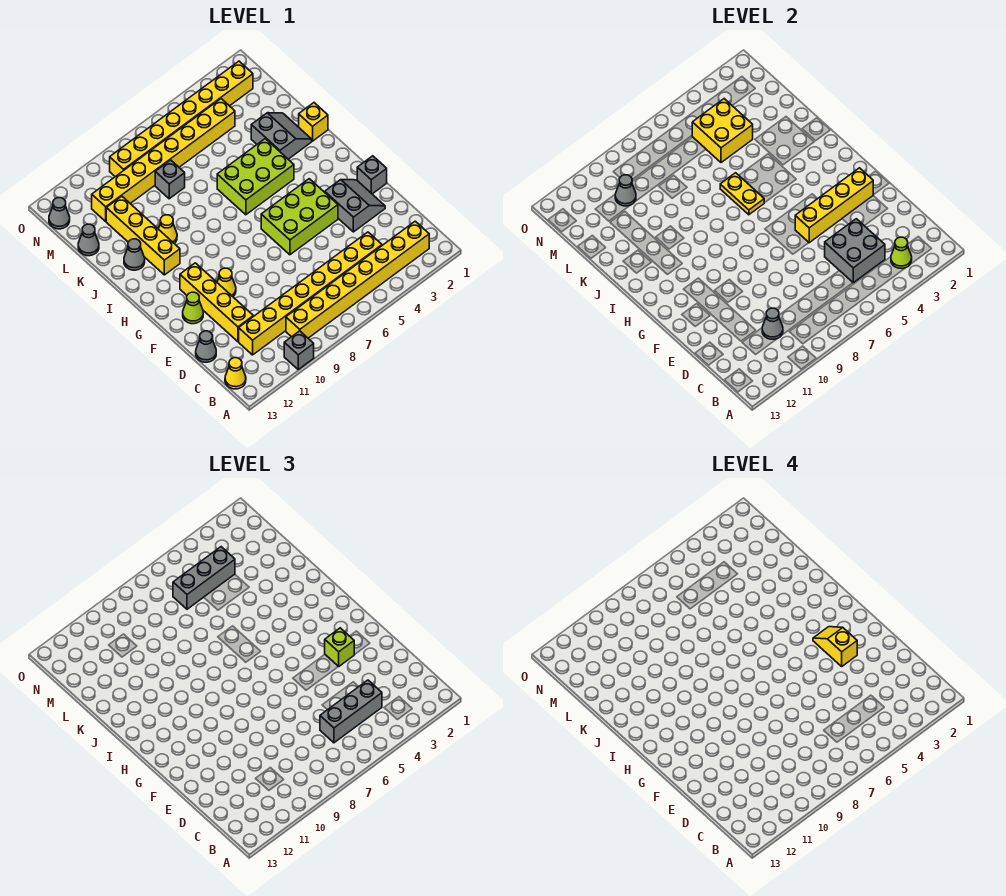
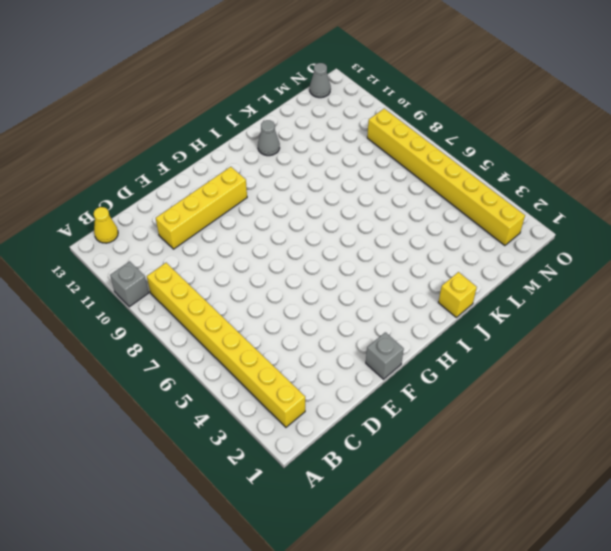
none -> yellow brick C4:C11 level 1
none -> grey cone D13 level 1
none -> grey slope E2:F3 level 1 top 3
none -> lime brick F4:G6 level 1

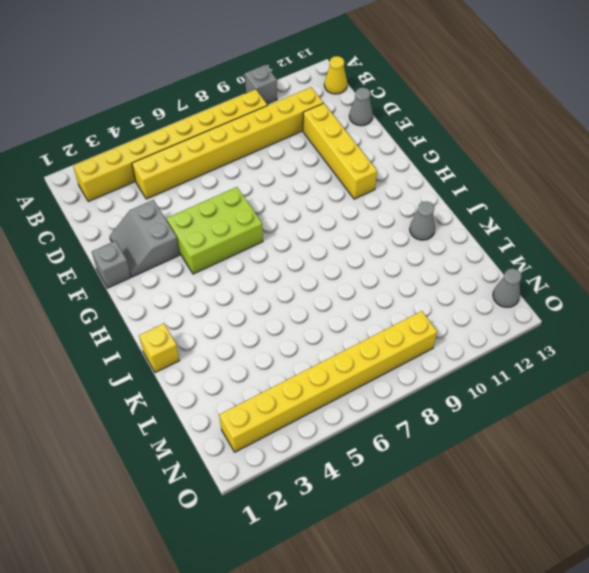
none -> yellow cone F10 level 1
none -> lime cone F12 level 1
none -> lime brick I4:J6 level 1
none -> yellow brick I11:L11 level 1

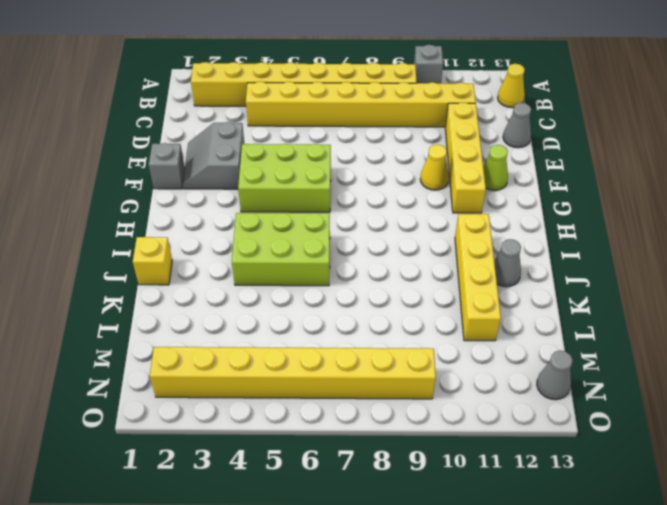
none -> grey slope J2:K3 level 1 top 3
none -> yellow cone J10 level 1
none -> grey brick L8 level 1
none -> grey cone L13 level 1

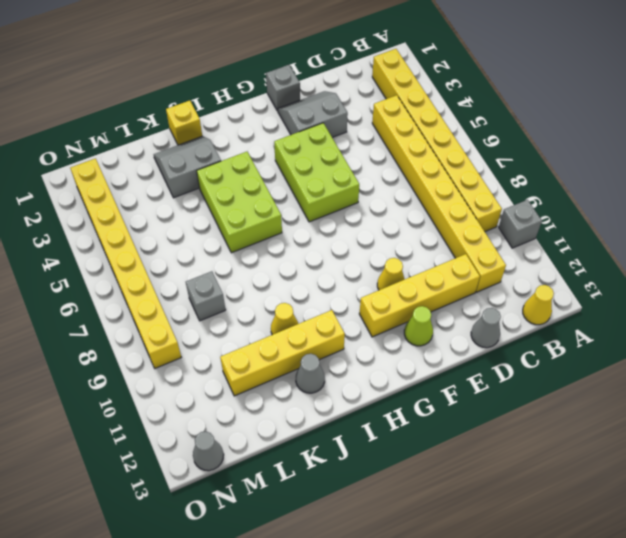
none -> grey cone L13 level 1
none -> yellow brick M4:M11 level 1
none -> lime cone B3 level 2
none -> grey brick C4:D5 level 2

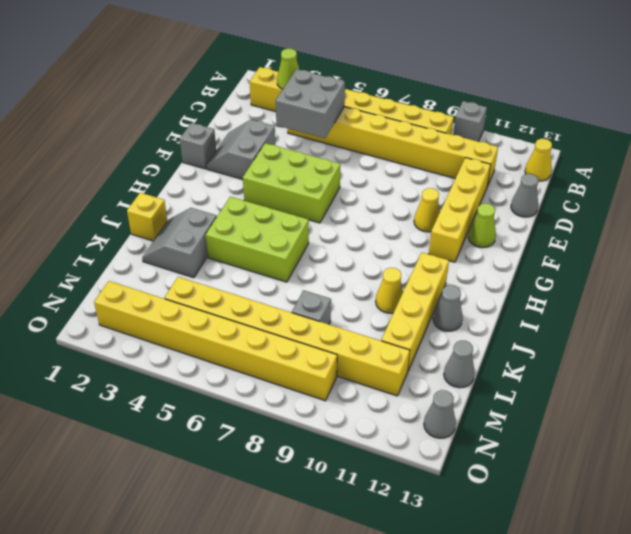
none -> grey cone C10 level 2
none -> yellow brick F2:F5 level 2
none -> yellow plate I6:J6 level 2
none -> yellow brick L4:M5 level 2

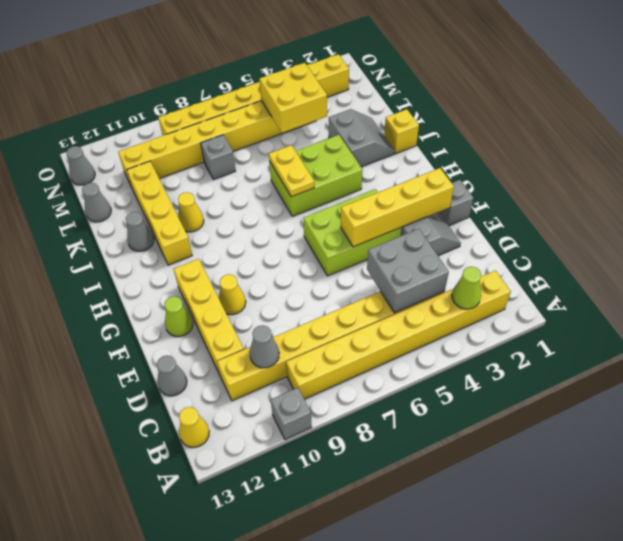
none -> grey cone M10 level 2
none -> grey brick C4:C6 level 3
none -> lime brick F3 level 3
none -> grey brick M4:M6 level 3

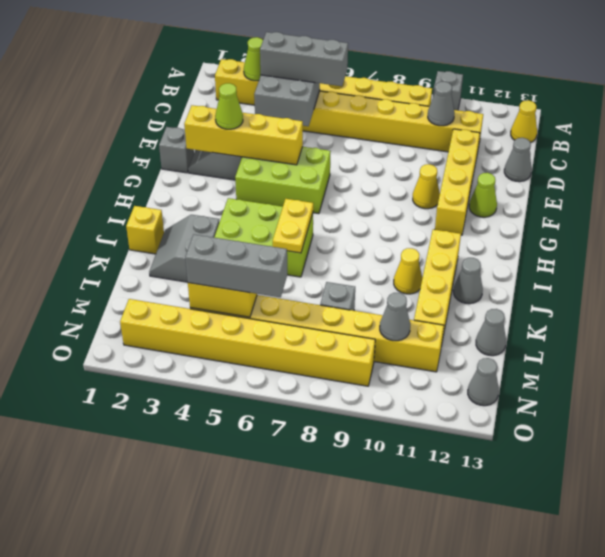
lime cone F3 level 3 -> lime brick F3 level 3
none -> yellow slope F3:G3 level 4 top F

